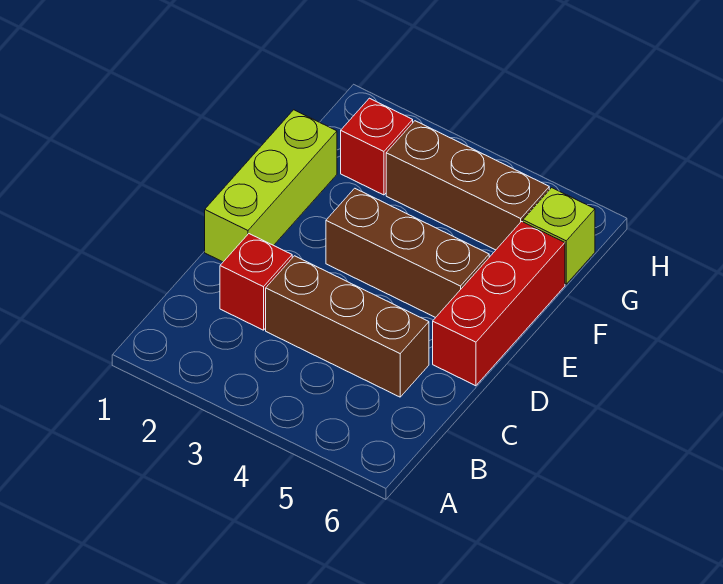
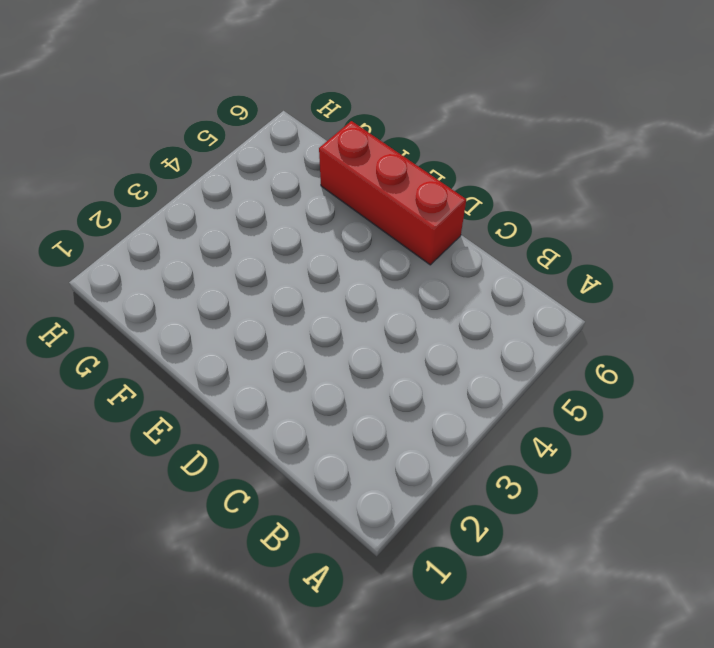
none -> red brick C2 level 1
none -> brown brick C3:C5 level 1

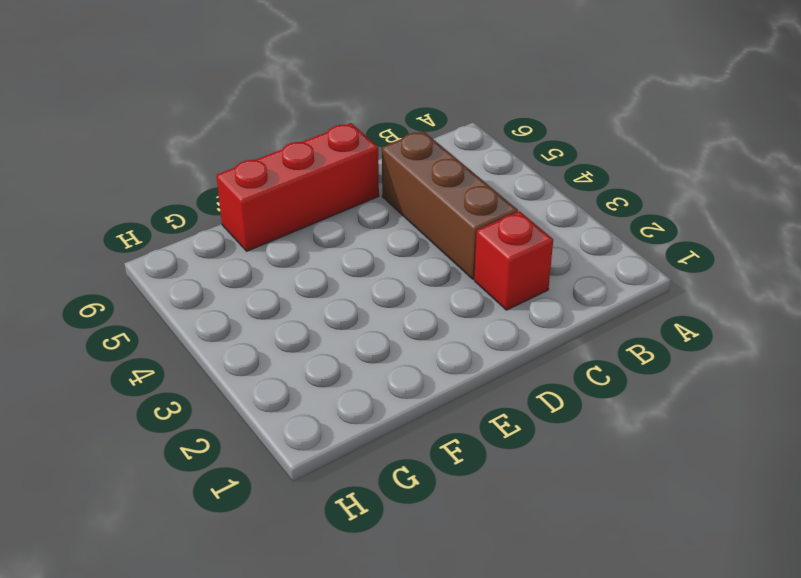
none -> lime brick D1:F1 level 1
none -> brown brick E3:E5 level 1

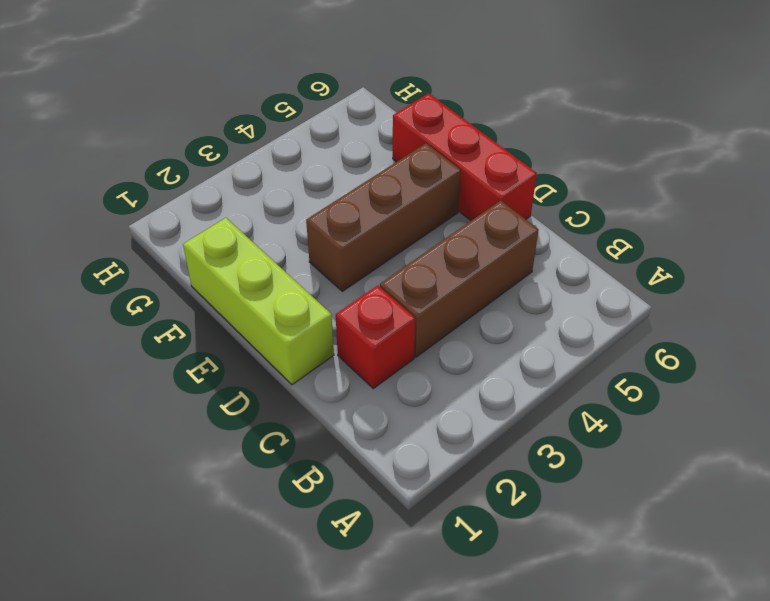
none -> red brick G2 level 1
none -> brown brick G3:G5 level 1

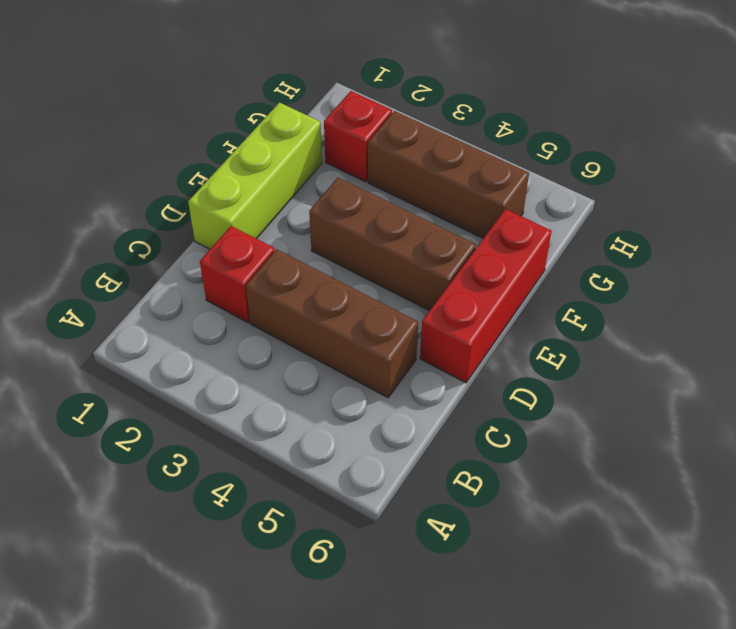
none -> lime brick G6 level 1

